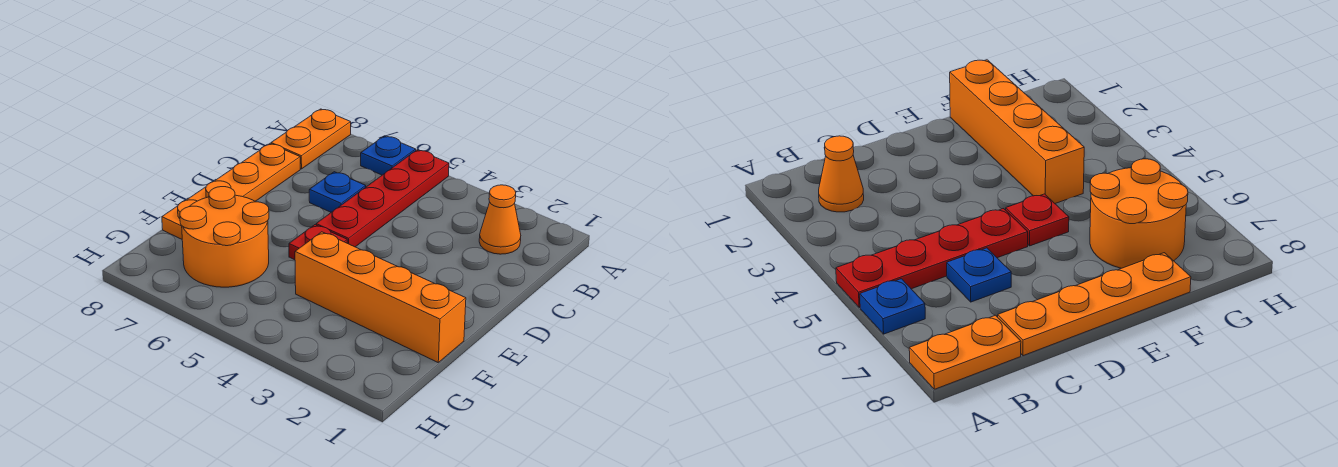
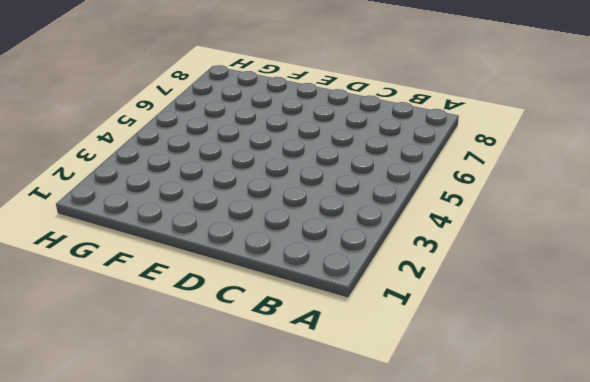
none -> red plate A5:D5 level 1
none -> blue plate A6 level 1

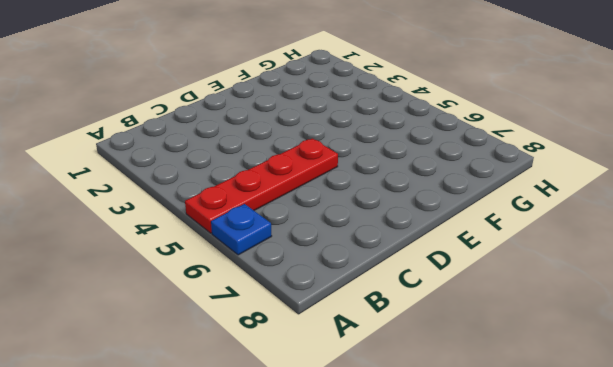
none -> orange plate A8:B8 level 1
none -> orange cone B2 level 1

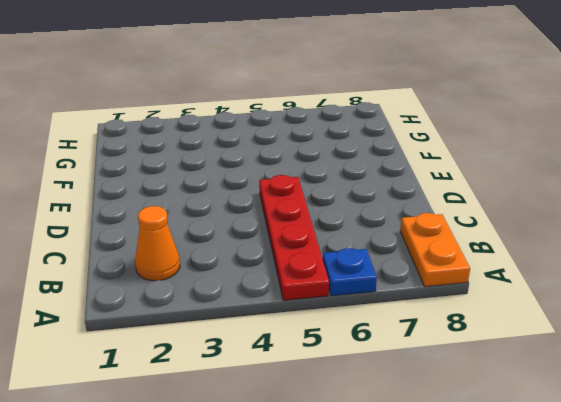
none -> blue plate C6 level 1
none -> orange plate C8:F8 level 1

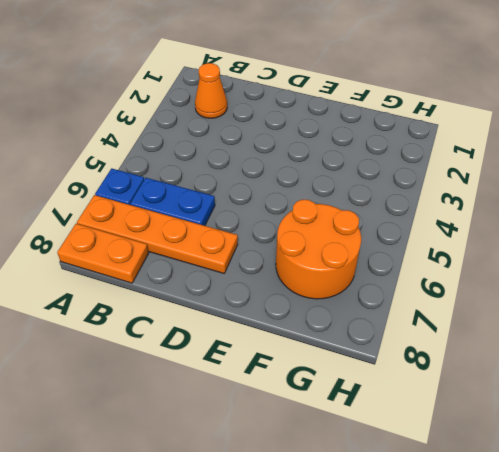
orange plate A7:D7 level 1 -> orange plate C8:F8 level 1
blue plate B6:C6 level 1 -> blue plate C6 level 1
none -> red plate A5:D5 level 1
none -> red plate E5 level 1

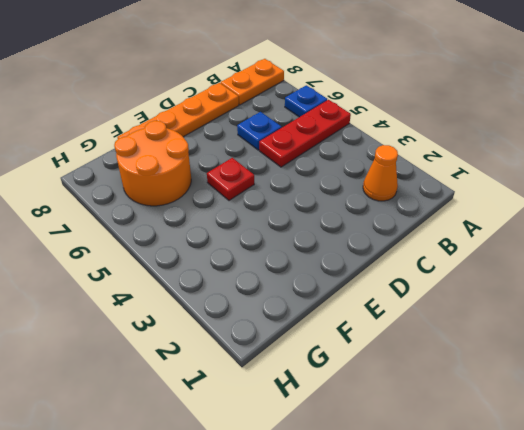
red plate A5:C5 level 1 -> red plate A5:D5 level 1
none -> orange brick F1:F4 level 1

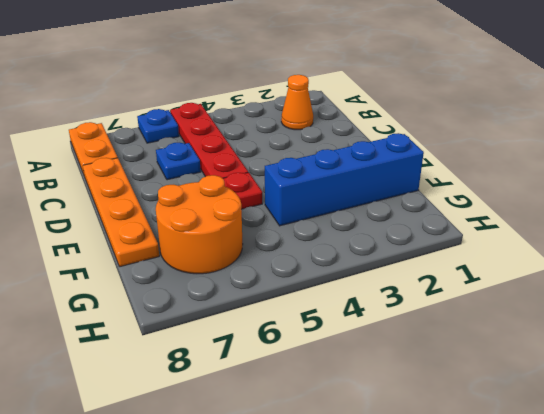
blue brick F1:F4 level 1 -> orange brick F1:F4 level 1

